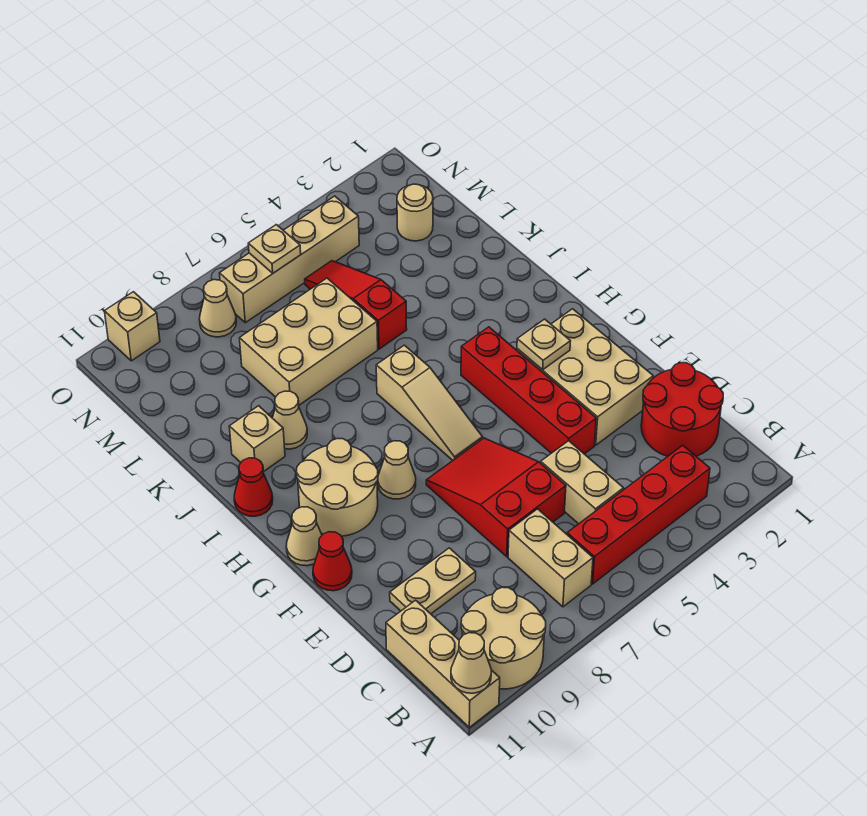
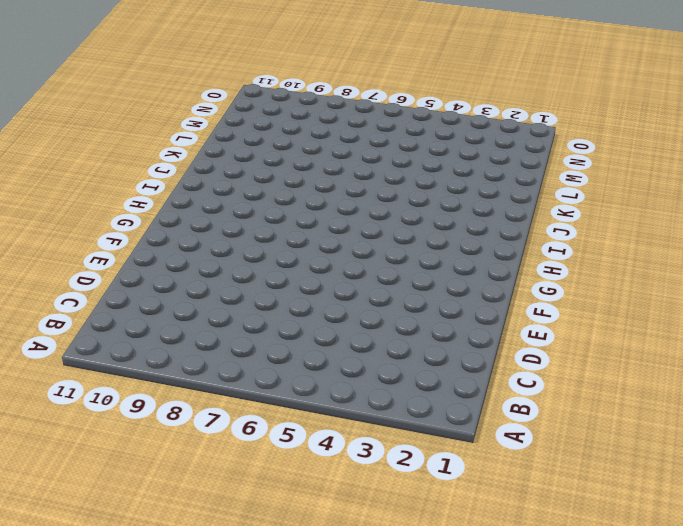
none -> tan round brick A9:B10 level 1
none -> tan brick A11:C11 level 1
none -> red brick B3:B6 level 1

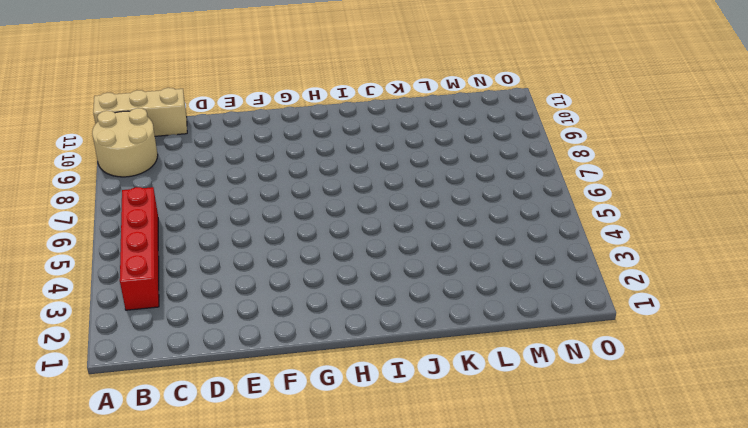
none -> tan brick B7:C7 level 1
none -> red round brick C1:D2 level 1
none -> tan brick C5:D5 level 1

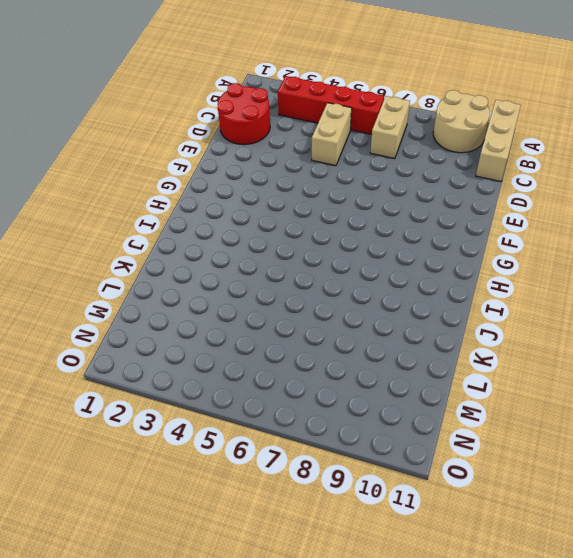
none -> red slope D6:F7 level 1 top D
none -> tan plate D9:D10 level 1
none -> tan brick E2:G3 level 1

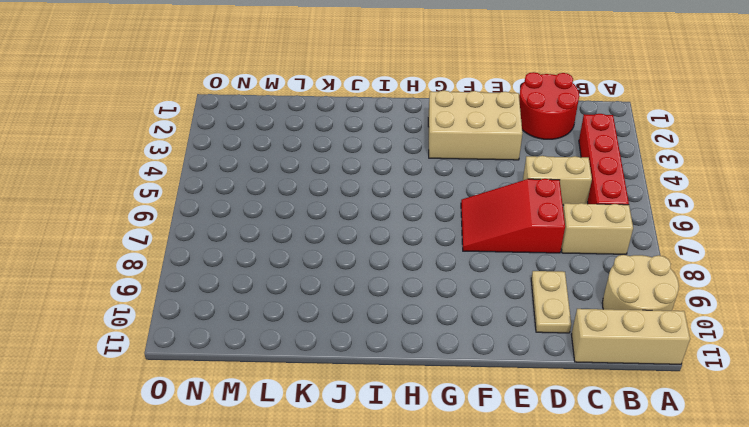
none -> red brick E4:H4 level 1
none -> red cone F11 level 1
none -> tan slope G6:I6 level 1 top I

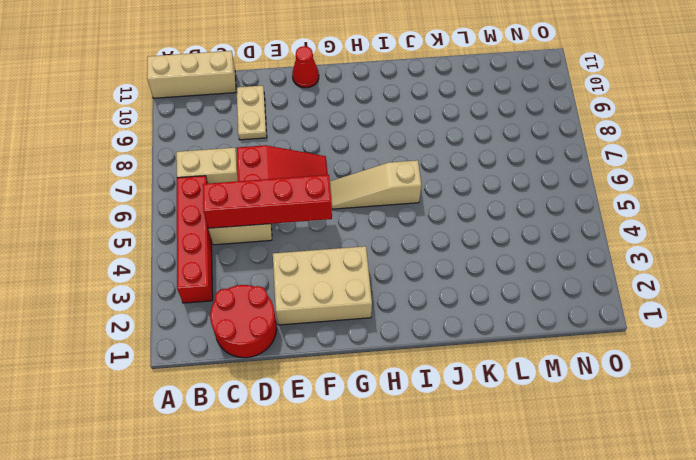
red brick C5:F5 level 2 -> red brick E4:H4 level 1
none -> tan round brick A9:B10 level 1
none -> tan cone G8 level 1
none -> tan round brick G9:H10 level 1

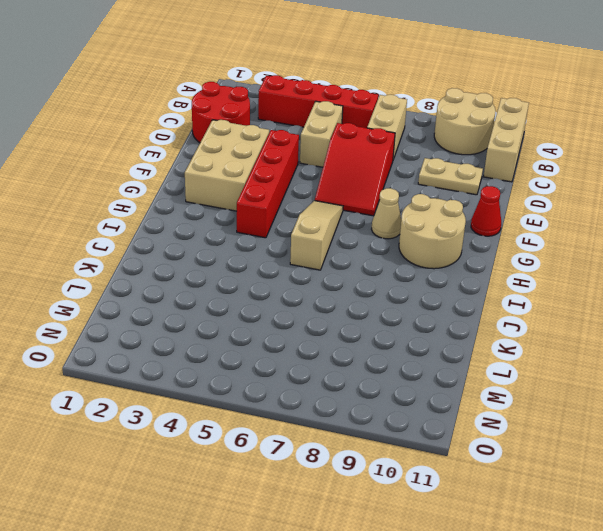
none -> tan cone G11 level 1
none -> red cone I11 level 1
none -> tan cone J9 level 1

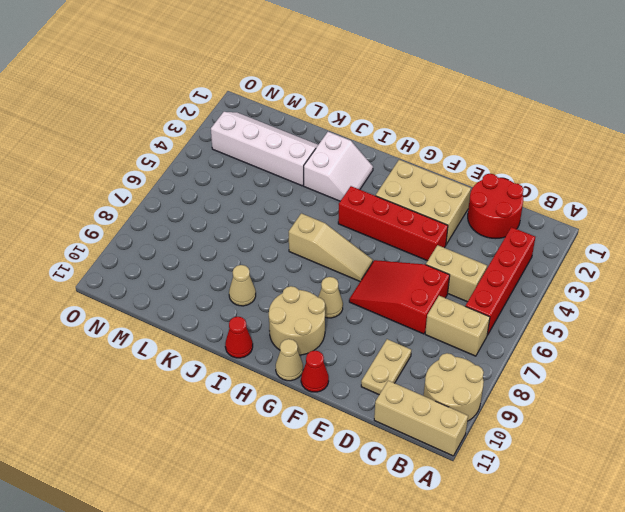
white slope I2:J3 level 1 top J -> none
white slope K2:N3 level 1 top 3 -> tan round brick M2 level 1
none -> tan brick J10 level 1
none -> red slope K5:M5 level 1 top K
none -> tan brick K6:L8 level 1

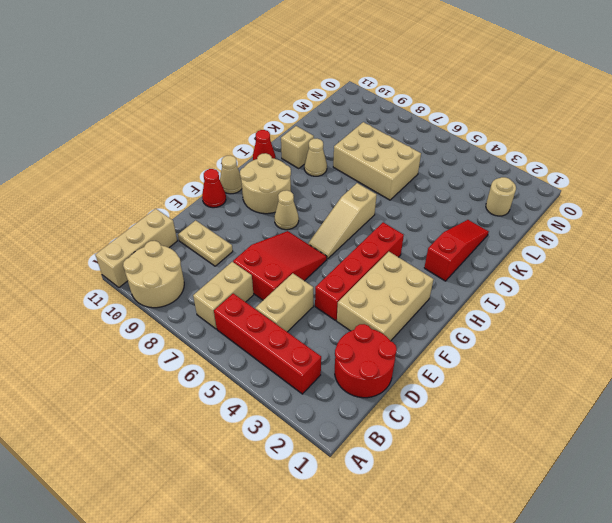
red slope I2:K2 level 1 top I -> red slope K5:M5 level 1 top K
none -> tan brick N4:N7 level 1
none -> tan cone N8 level 1
none -> tan brick O10 level 1

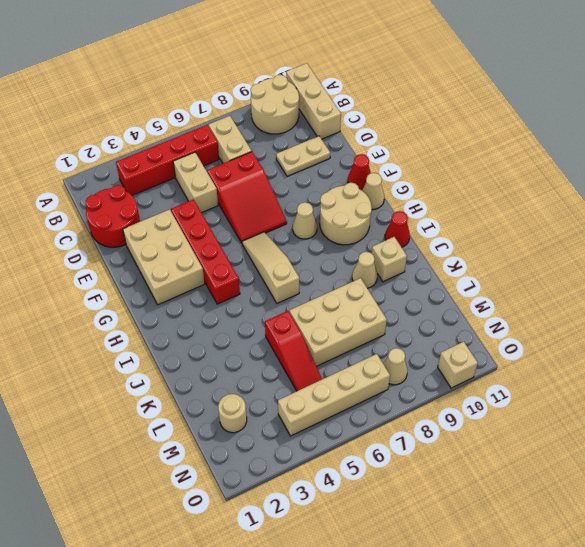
none -> tan cone A11 level 2
none -> tan plate G3 level 2
none -> tan plate N6 level 2

